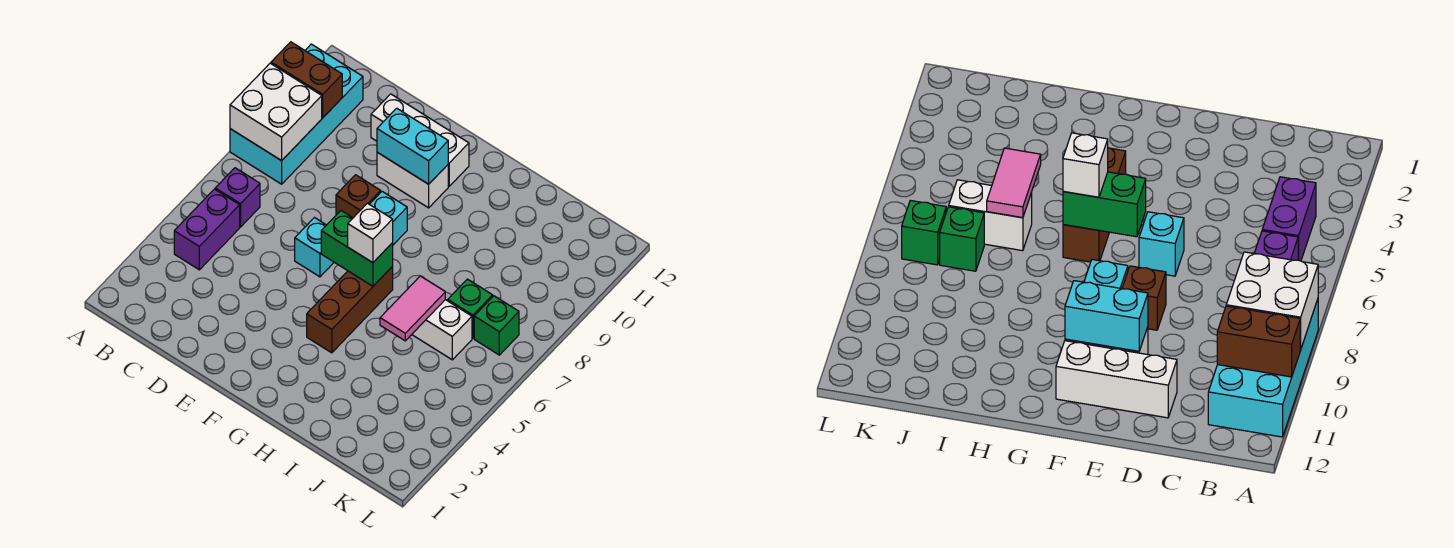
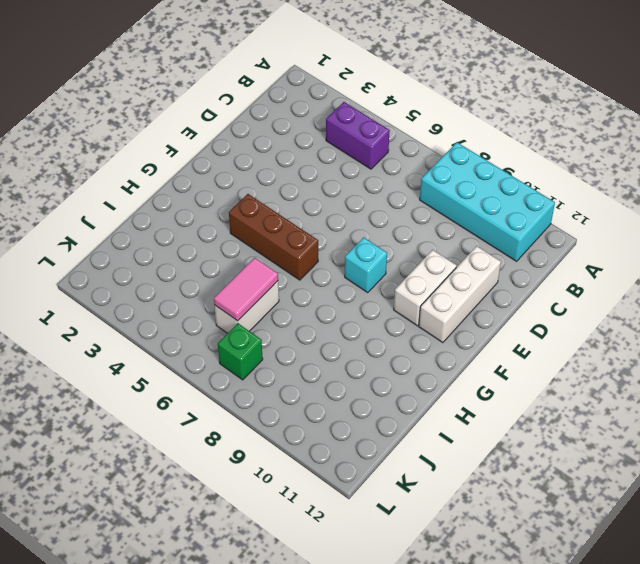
pink tile I6:J6 level 2 -> pink tile I5:I6 level 2
none -> purple brick B6 level 1
none -> cyan brick E6 level 1
none -> brown brick E8 level 1

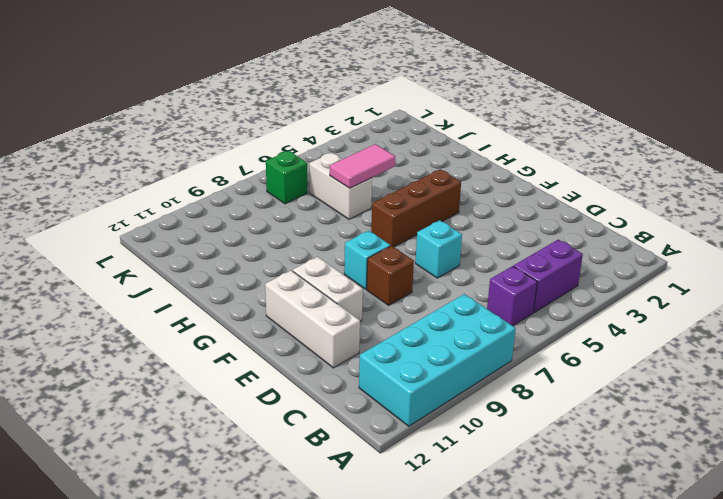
none -> green brick J7 level 1
none -> white brick A8:B9 level 2
none -> brown brick A10:B10 level 2

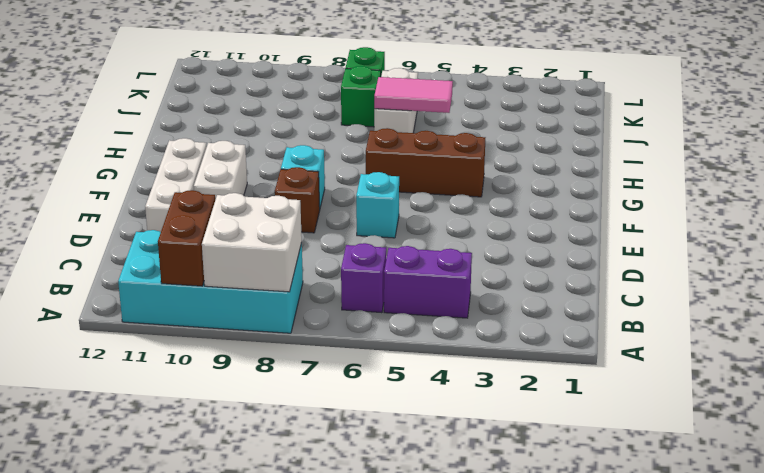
none -> cyan brick E10:F10 level 2
none -> green brick F6:G6 level 2
none -> white brick G6 level 3

